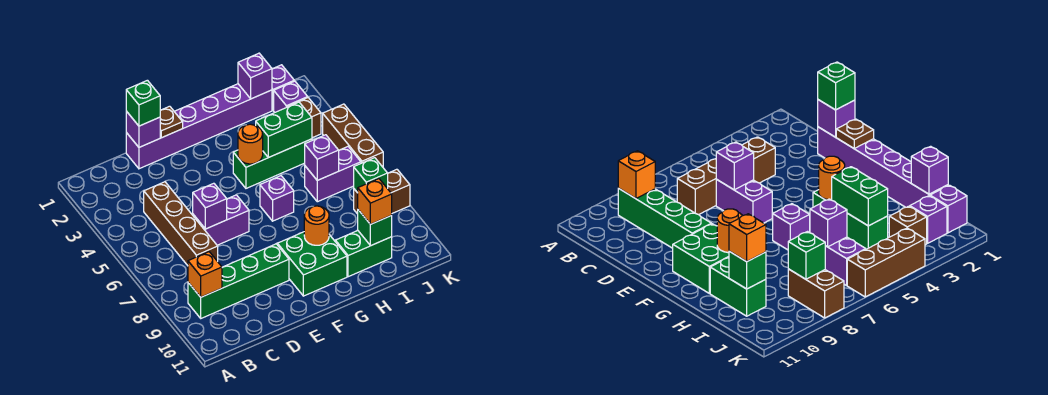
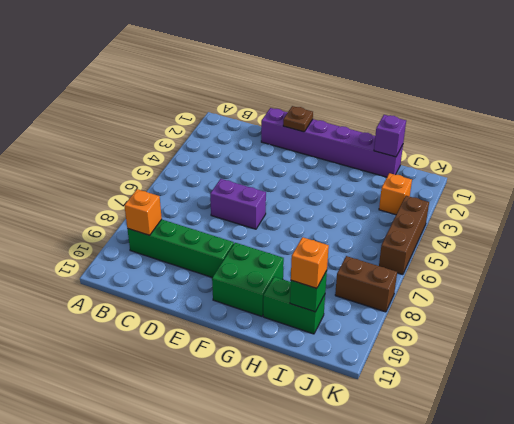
orange brick J3 level 1 -> brown brick J3 level 1
none -> brown brick C4:C7 level 1
none -> green brick G4:I4 level 1
none -> purple brick G6 level 1

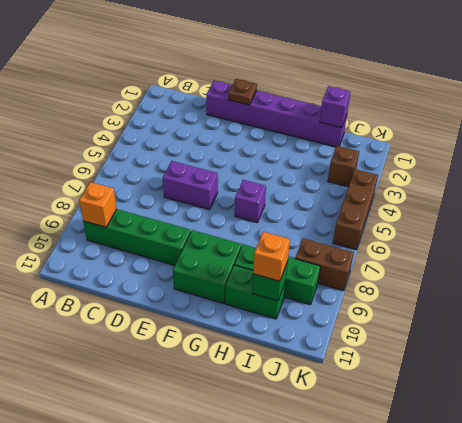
green brick H9:J9 level 1 -> green brick G4:I4 level 1
none -> brown brick C4:C7 level 1
none -> purple brick I6:J6 level 1
none -> purple brick J1 level 1

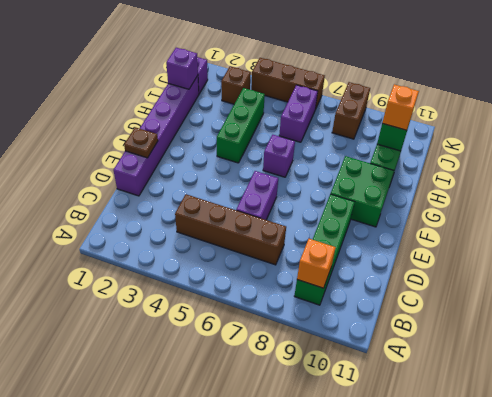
none -> purple brick J2 level 1
none -> purple brick D1 level 2
none -> purple brick D6 level 2

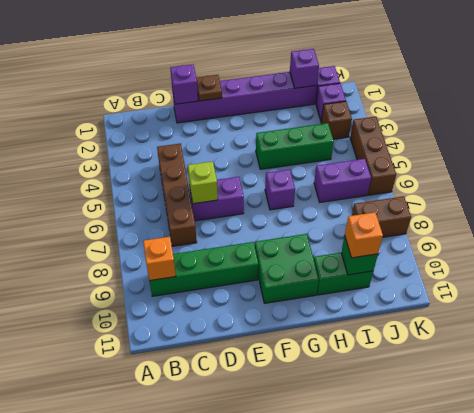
lime brick D6 level 2 -> purple brick D6 level 2
none -> orange round brick G4 level 2
none -> orange round brick G9 level 2
none -> green brick H4:I4 level 2

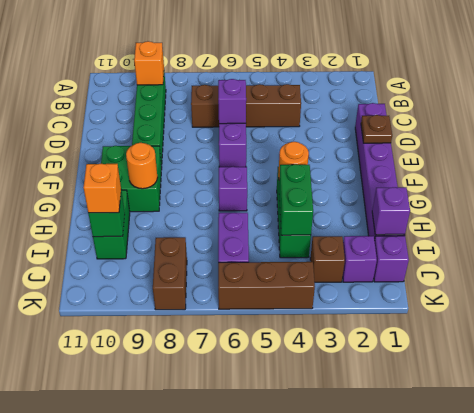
none -> purple brick D1 level 2
none -> purple brick I6 level 2
none -> green brick J8 level 2

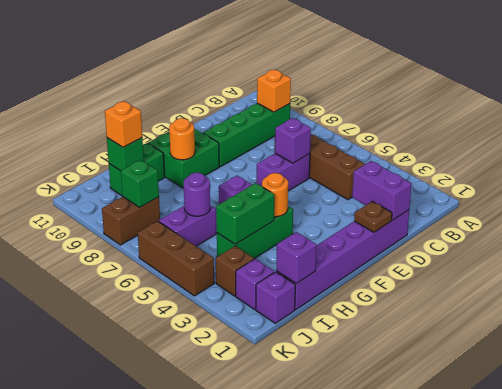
purple brick D1:D2 level 2 -> purple brick D1 level 2
purple round brick I6 level 2 -> purple brick I6 level 2
none -> green brick D1 level 3

